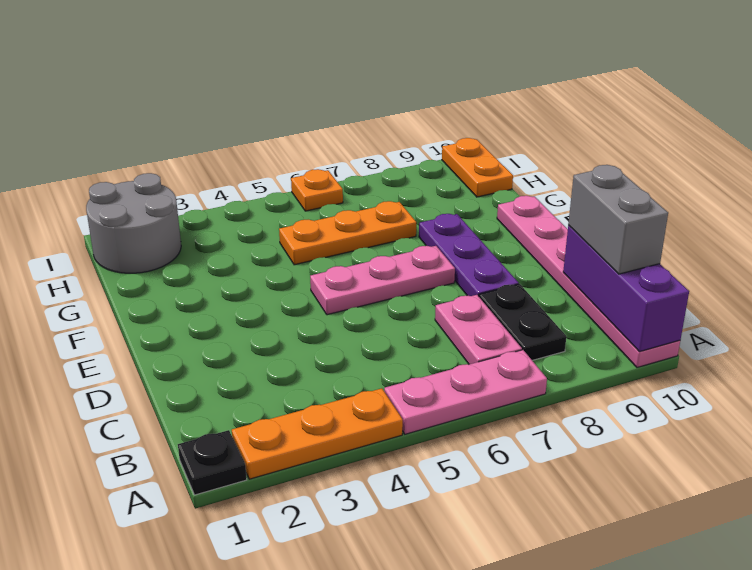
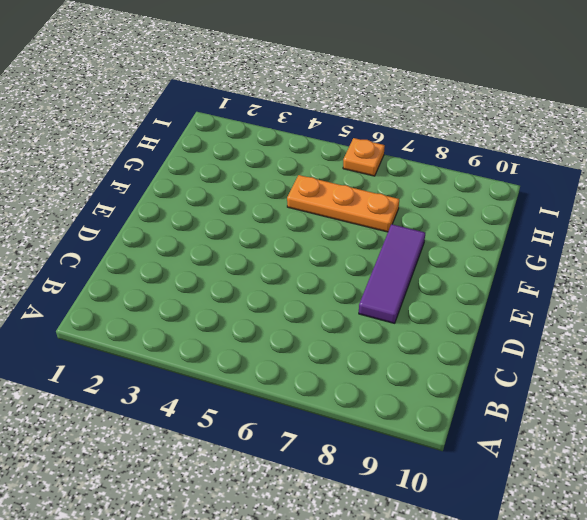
purple tile D8:F8 level 1 -> purple plate D8:F8 level 1
none -> black plate A1 level 1
none -> orange plate A2:A4 level 1
none -> pink plate A5:A7 level 1

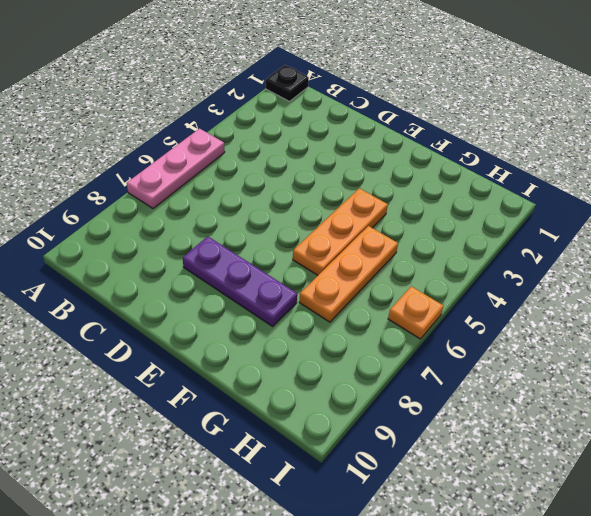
orange plate F4:F6 level 1 -> orange plate A2:A4 level 1
none -> pink plate A10:F10 level 1
none -> pink plate B7:C7 level 1
none -> black plate B8:C8 level 1

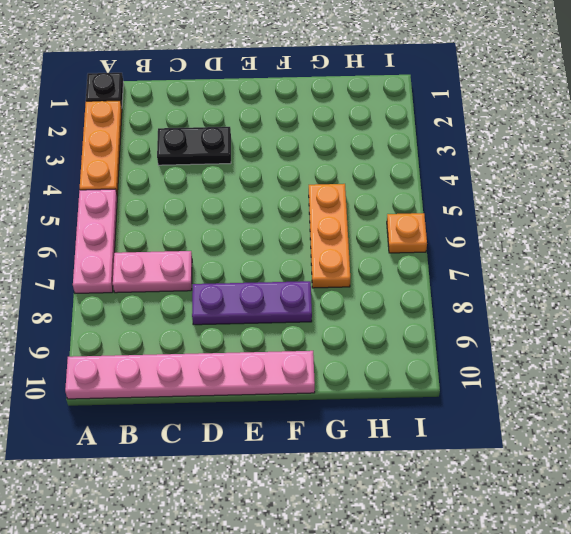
black plate C3:D3 level 1 -> black plate B8:C8 level 1
none -> pink plate E5:E7 level 1
none -> grey round brick H1:I2 level 1
none -> orange plate H10:I10 level 1

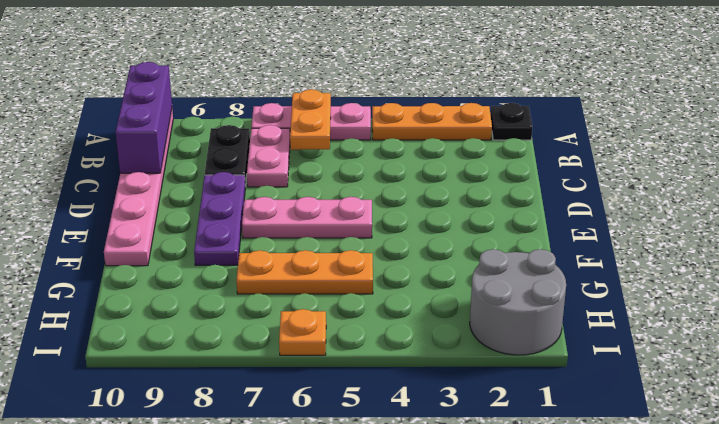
orange plate A6:B6 level 2 -> orange plate H10:I10 level 1
none -> grey brick B10:C10 level 3

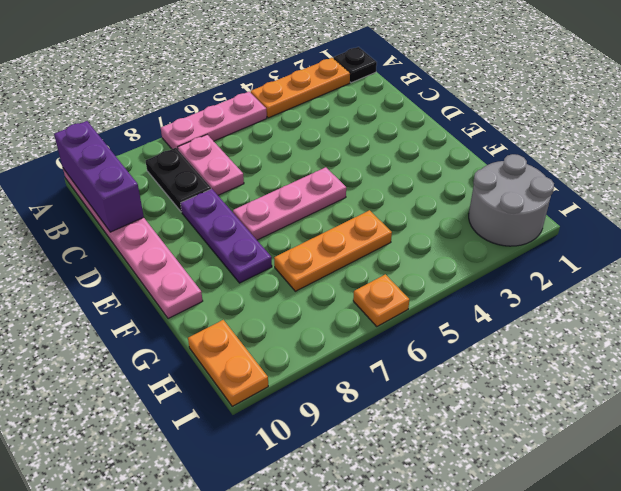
none -> grey brick B10:C10 level 3

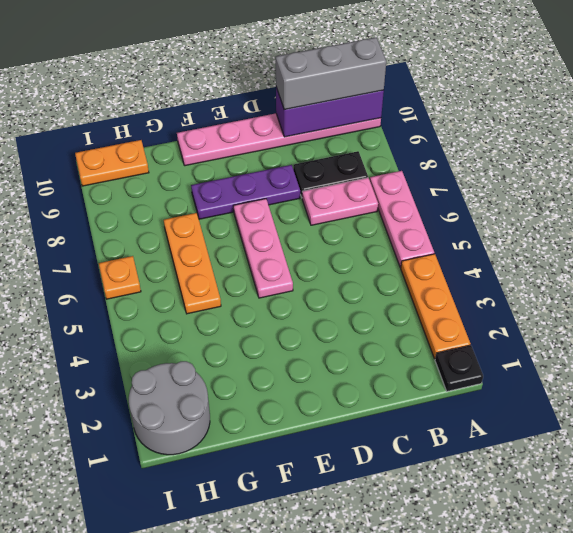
grey brick A10:C10 level 3 -> grey brick B10:C10 level 3

